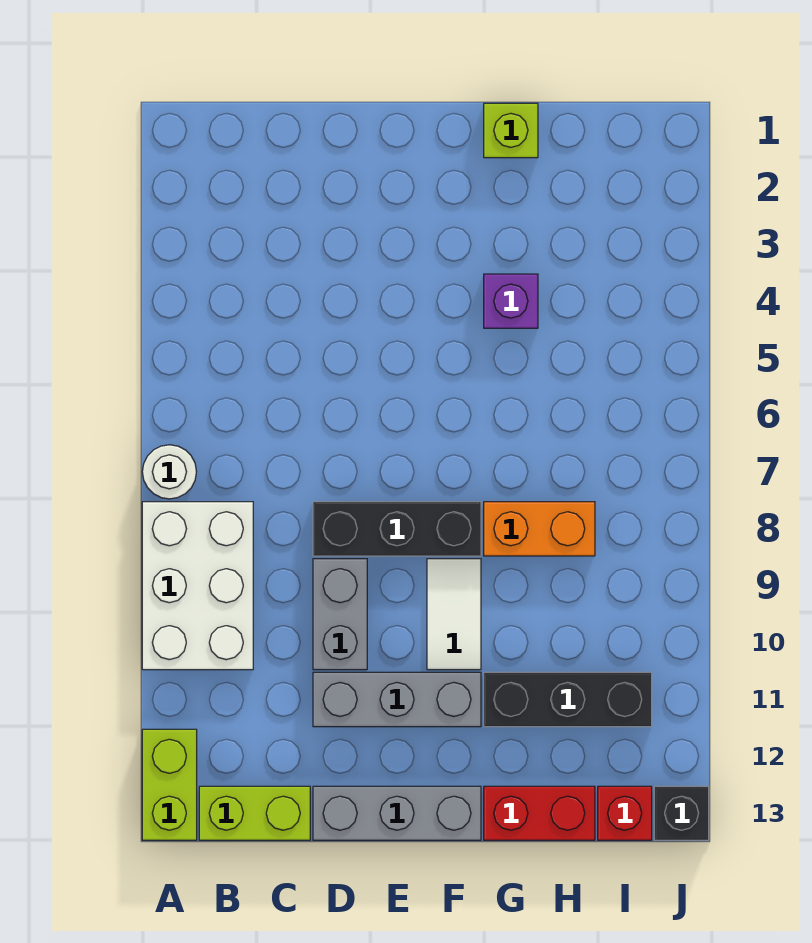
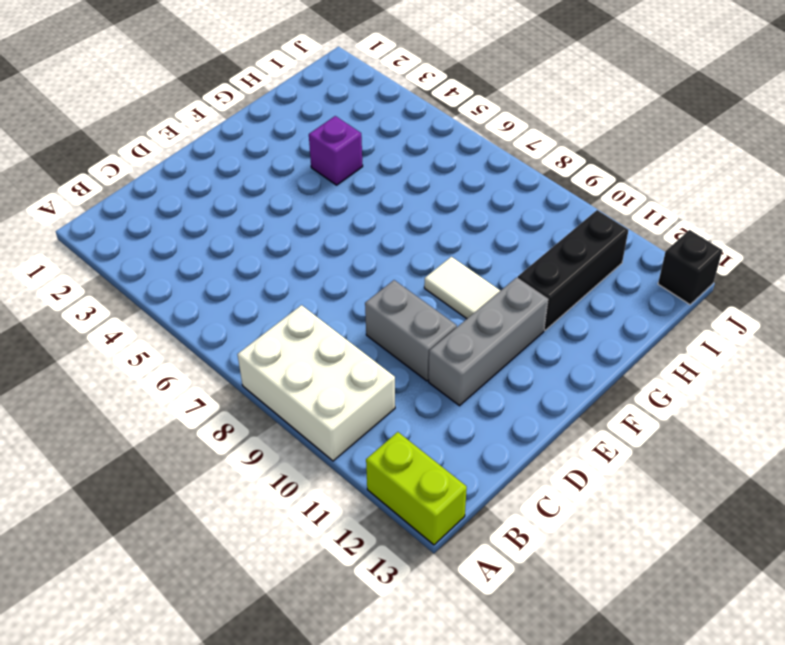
none -> white round brick A7 level 1
none -> lime brick B13:C13 level 1
none -> black brick D8:F8 level 1

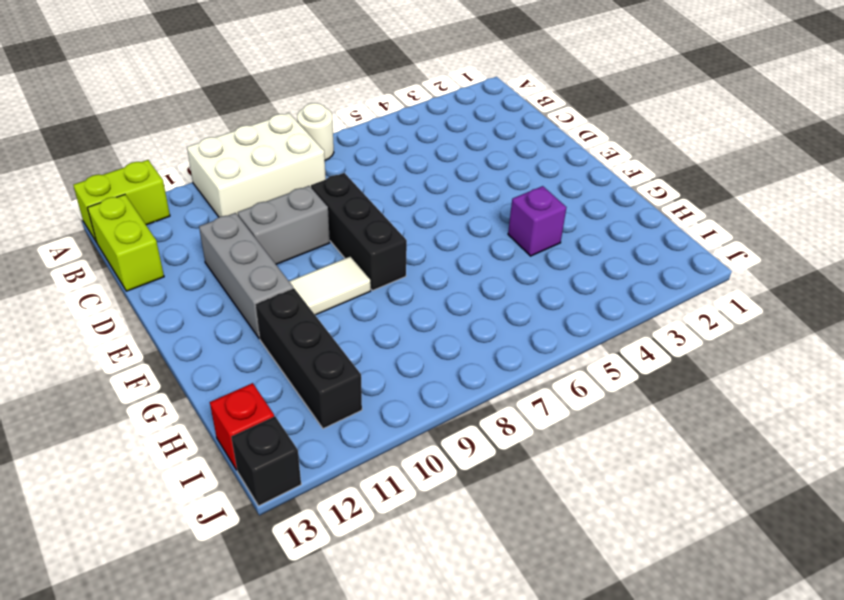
none -> grey brick D13:F13 level 1
none -> lime brick G1 level 1
none -> orange brick G8:H8 level 1

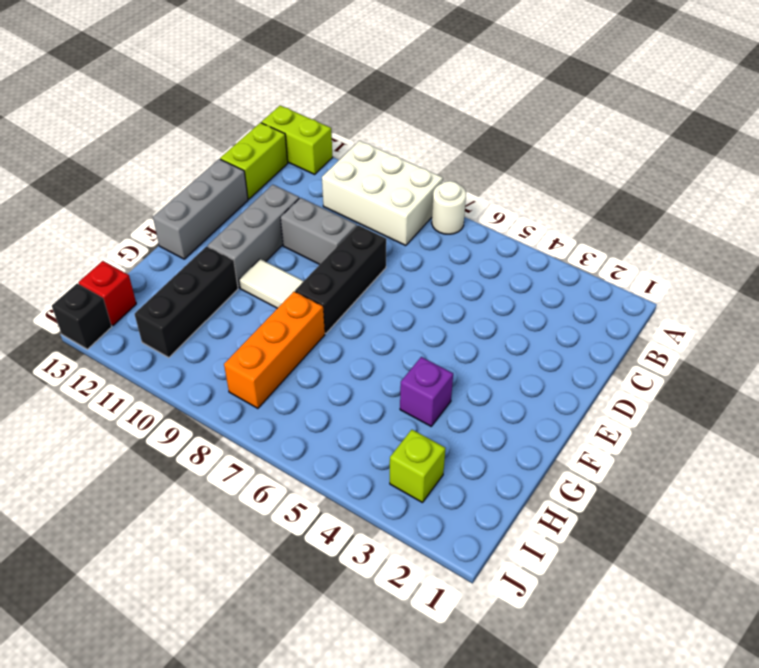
orange brick G8:I8 level 1 -> orange brick G8:H8 level 1
lime brick I3 level 1 -> lime brick G1 level 1
none -> red brick G13:H13 level 1

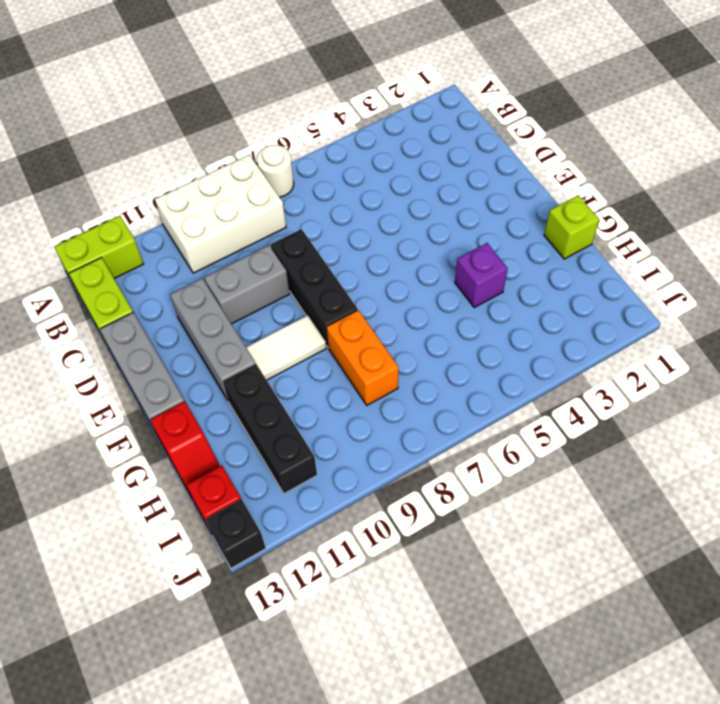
red slope G13:H13 level 1 top G -> red brick G13:H13 level 1

